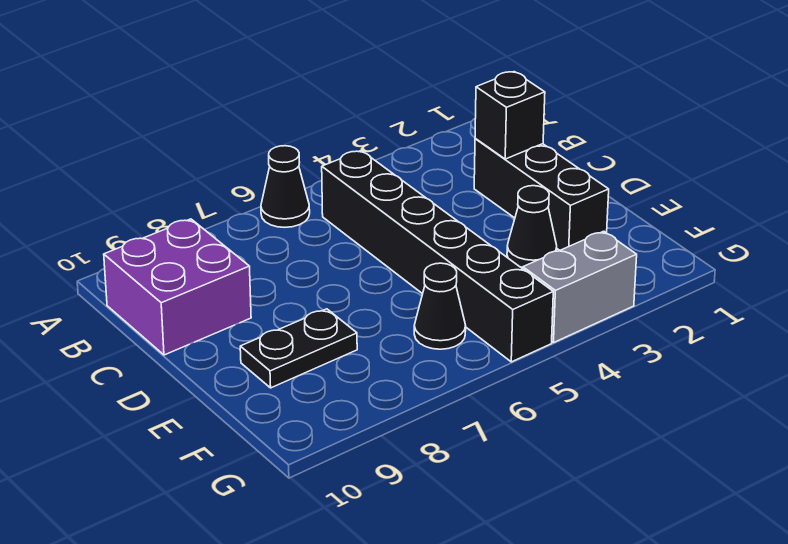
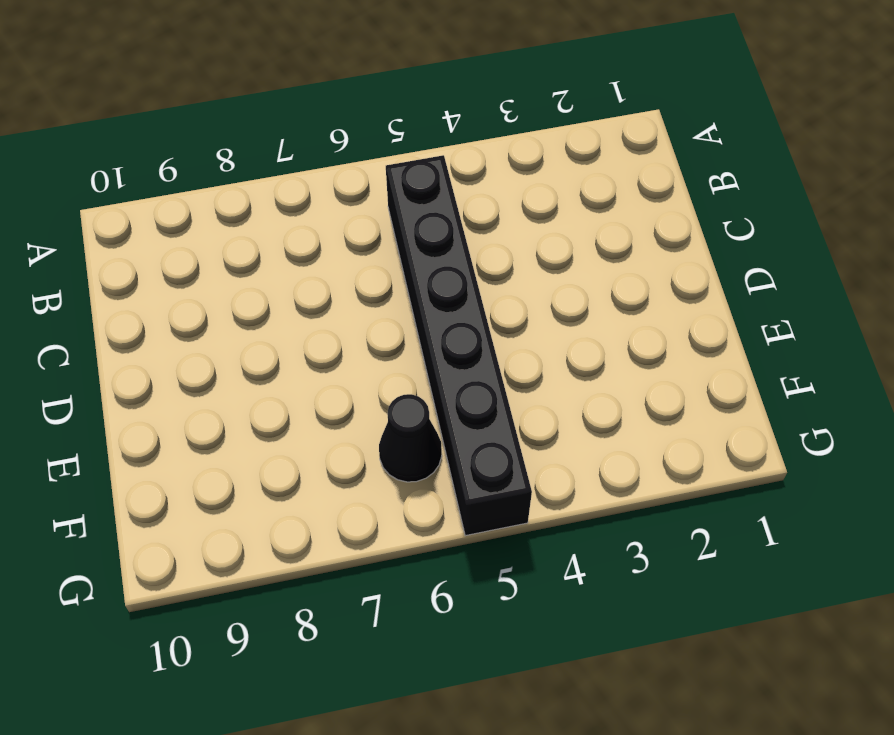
none -> black cone A6 level 1
none -> purple brick B9:C10 level 1

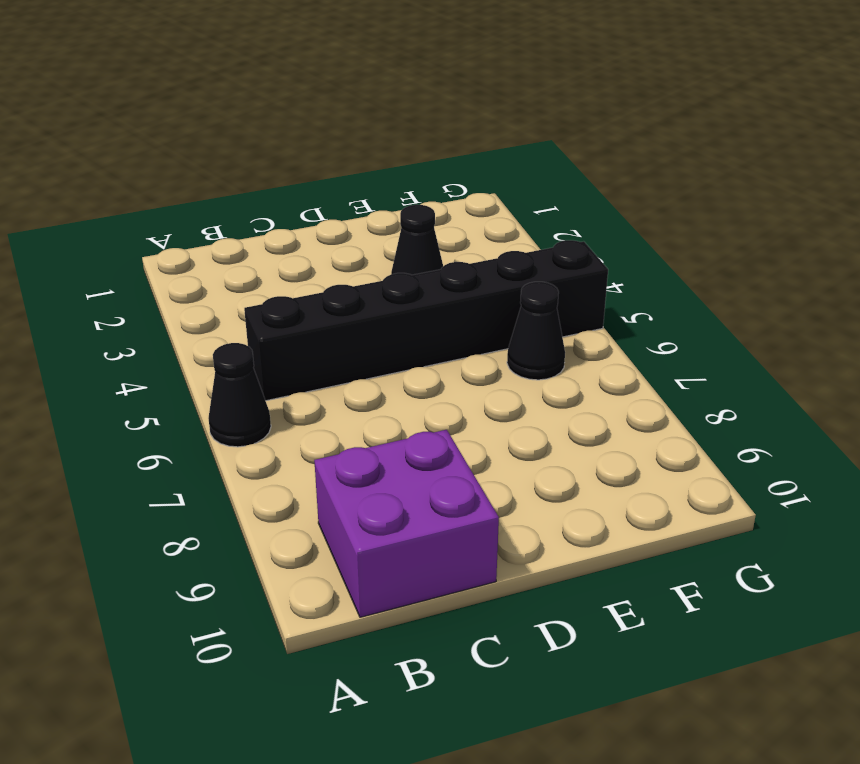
none -> black brick C2:E2 level 1
none -> black plate E8:E9 level 1

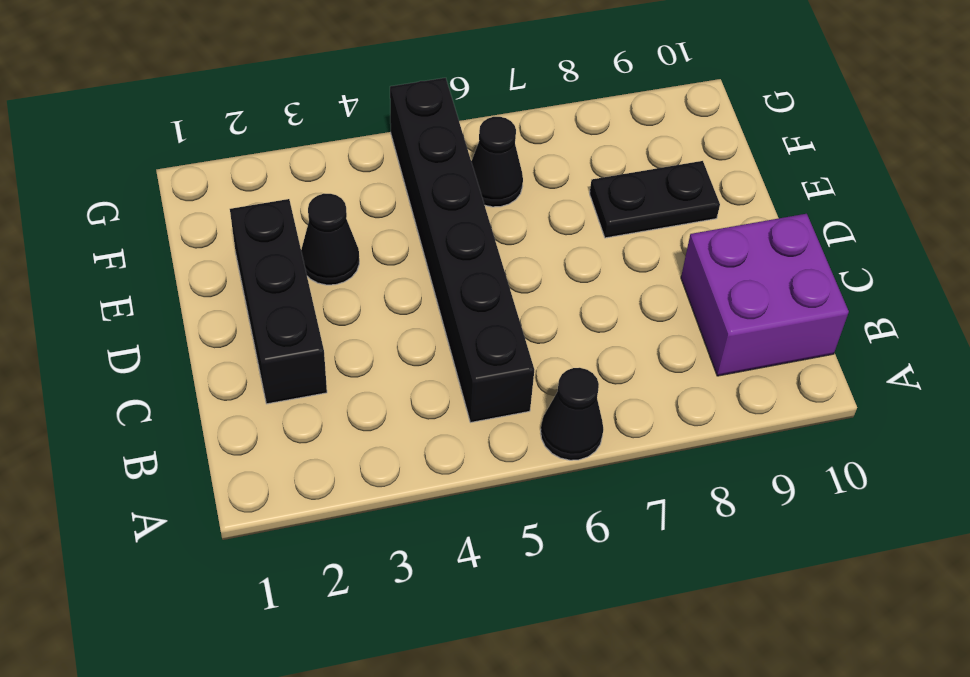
none -> grey brick G3:G4 level 1
none -> black brick C2 level 2

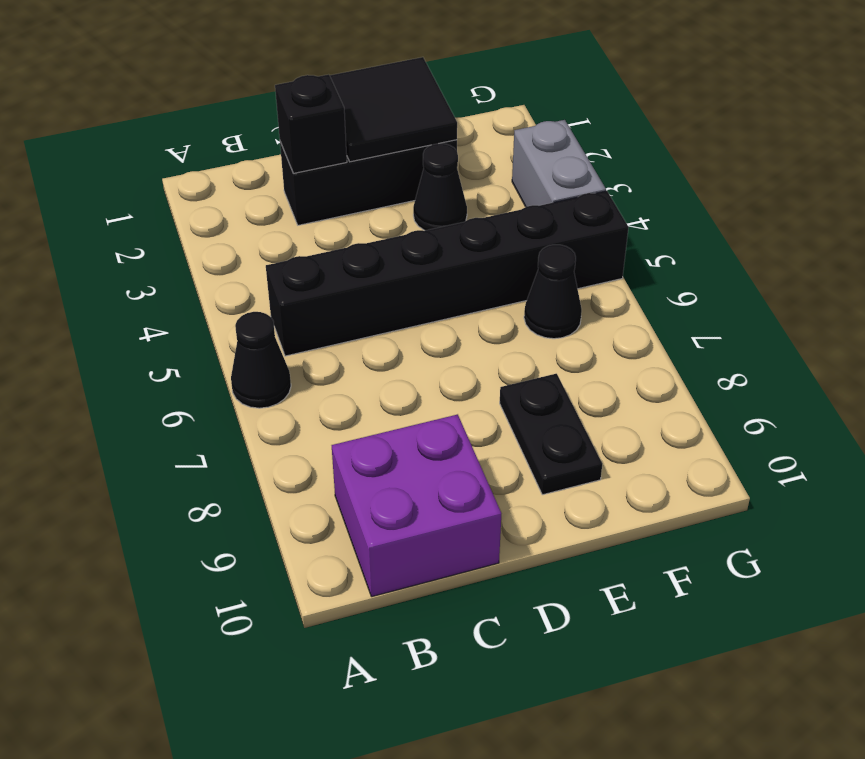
black tile D1:E2 level 2 -> none

